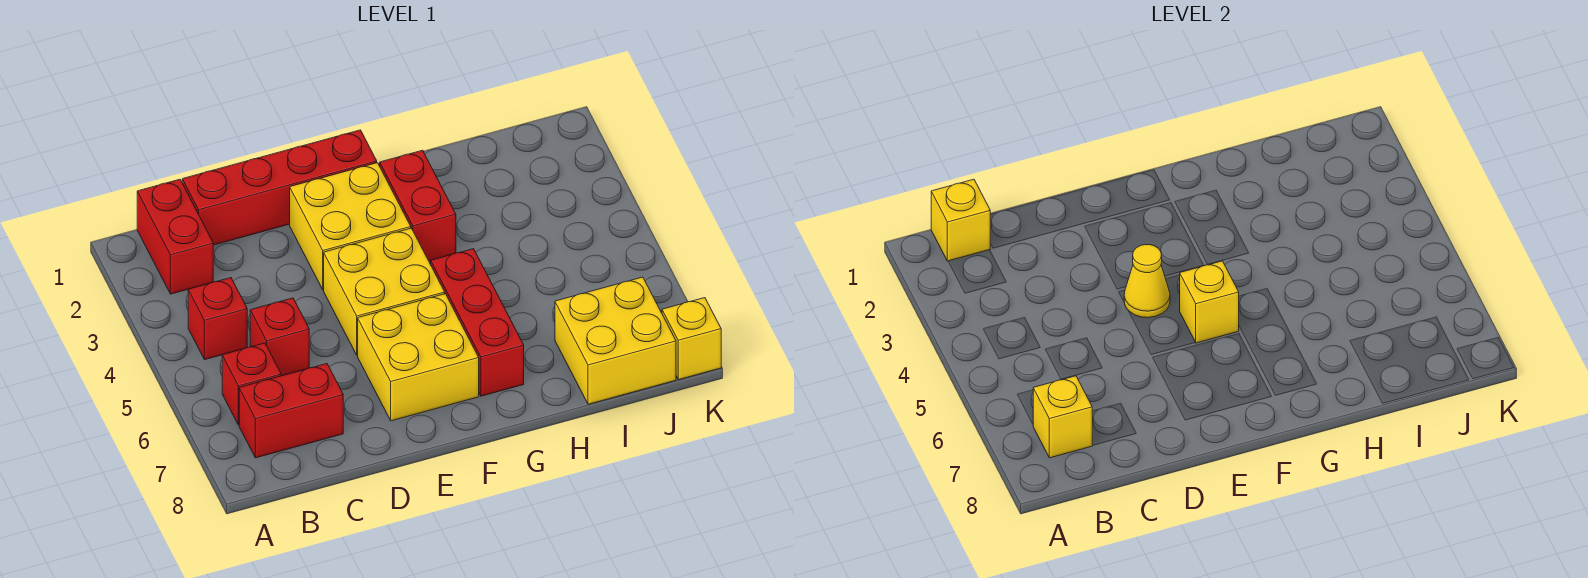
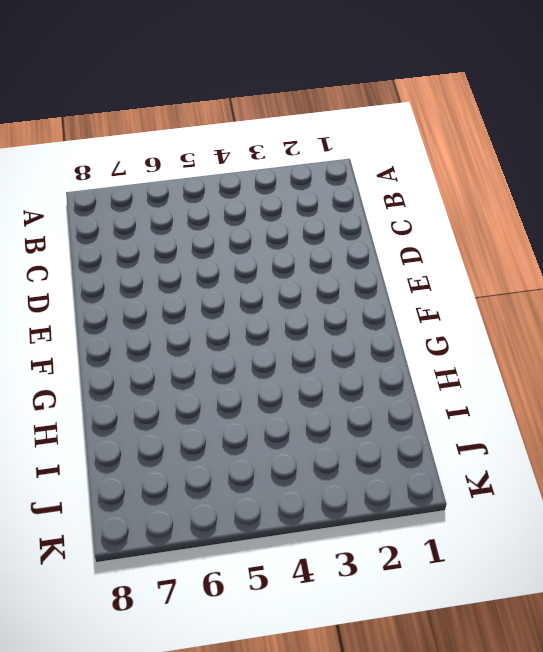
none -> red brick B1:B2 level 1
none -> red brick B4 level 1
none -> red brick B6 level 1

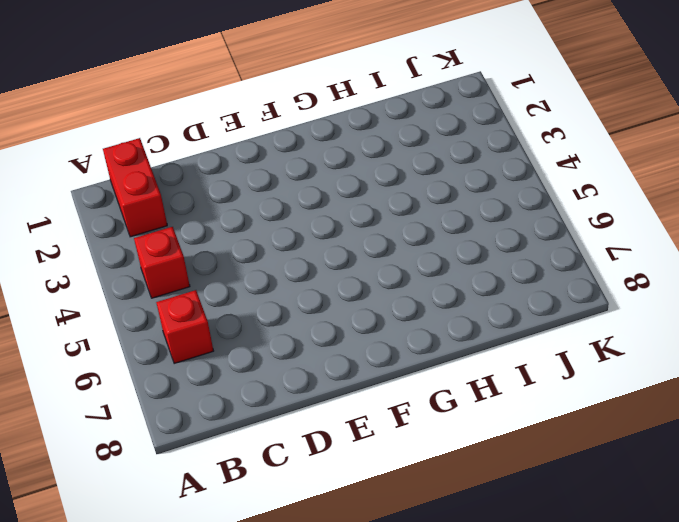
none -> red brick B7:C7 level 1
none -> red brick C1:F1 level 1
none -> red brick C5 level 1

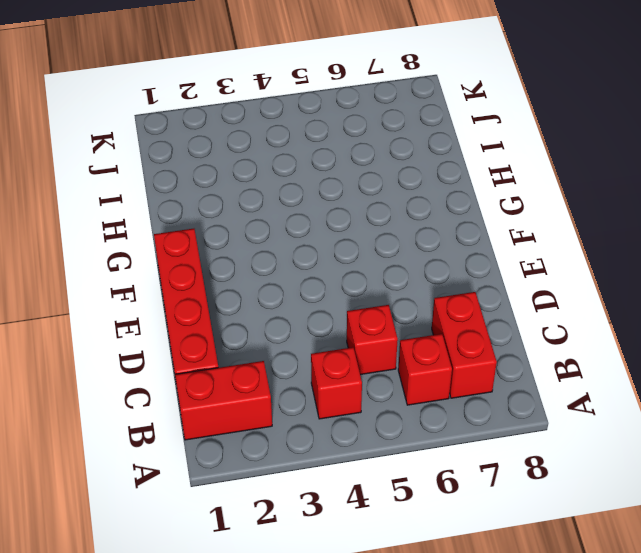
none -> yellow brick E2:F3 level 1
none -> yellow brick E4:F5 level 1
none -> yellow brick E6:F7 level 1

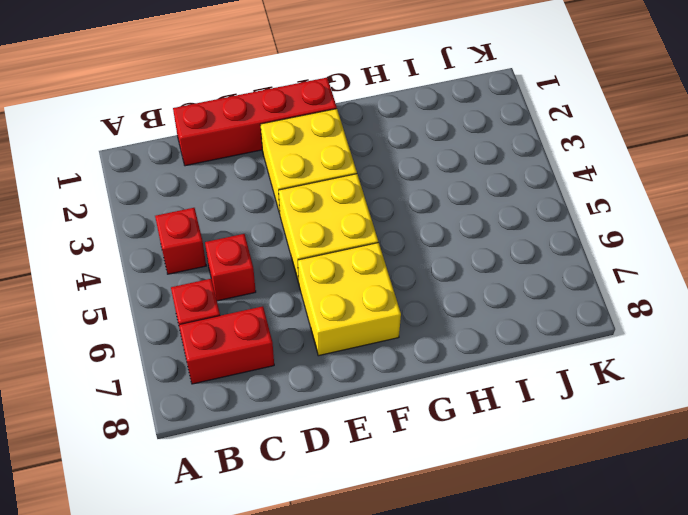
none -> red brick B1:B2 level 1
none -> red brick G2:G3 level 1
none -> red brick G5:G7 level 1

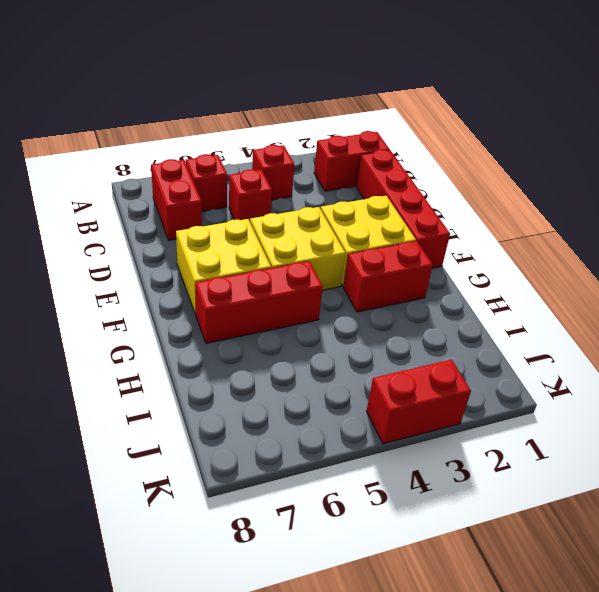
red brick K3:K4 level 1 -> none
none -> yellow brick I7:J8 level 1
none -> yellow brick K8 level 1
none -> yellow brick B1 level 2

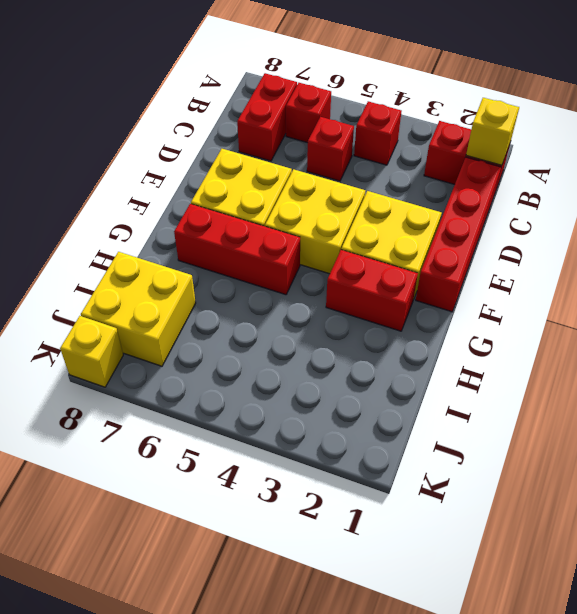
none -> yellow brick B7 level 2
none -> yellow cone E4 level 2
none -> yellow brick F5 level 2

